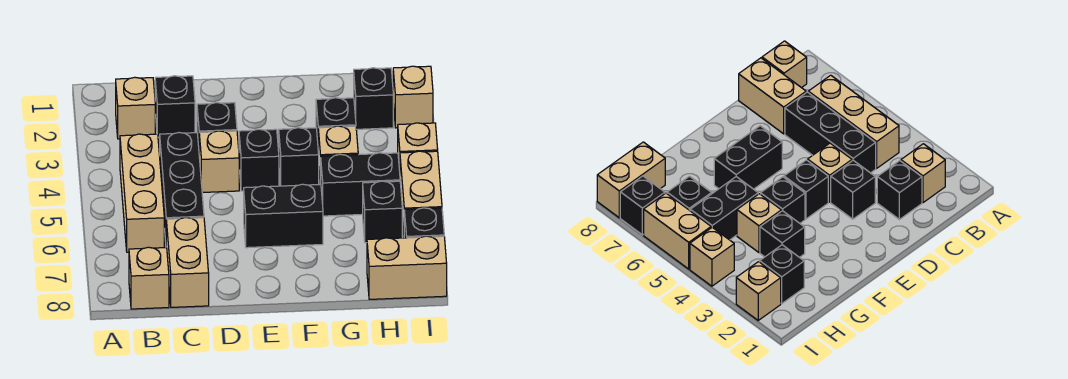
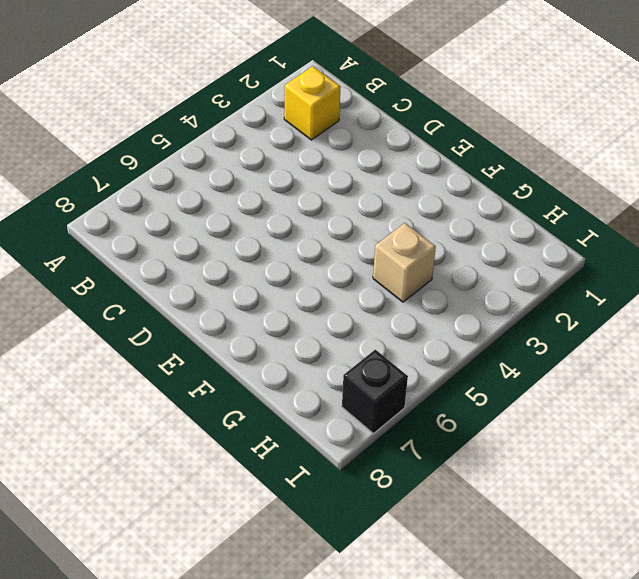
yellow brick B2 level 1 -> tan brick B2 level 1
none -> tan brick B4:B6 level 1
none -> tan brick B8 level 1
none -> black brick C2 level 1

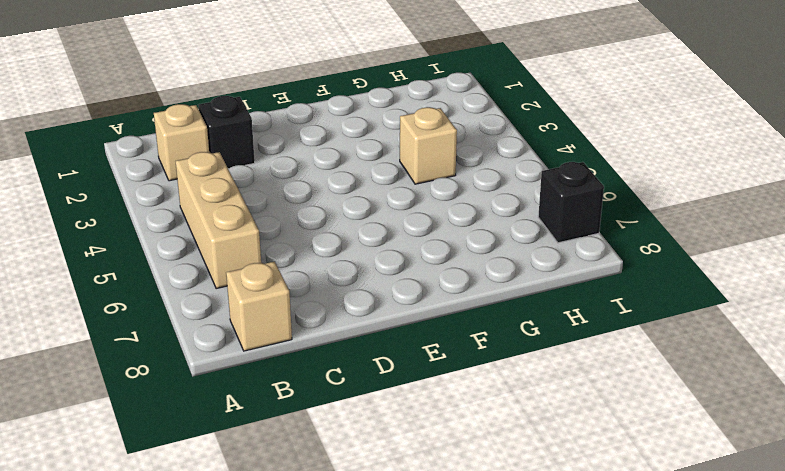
none -> black brick C4:C6 level 1
none -> tan brick C7:C8 level 1
none -> black brick D3 level 1

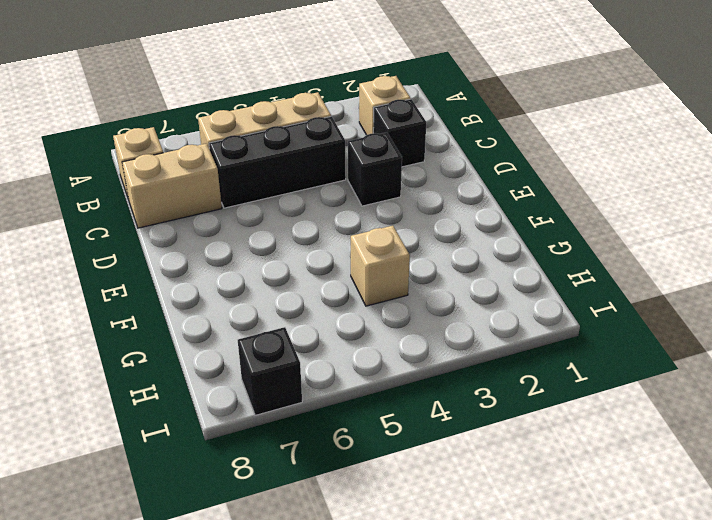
none -> tan brick D4 level 1
none -> black brick E4 level 1
none -> black brick E6:F6 level 1

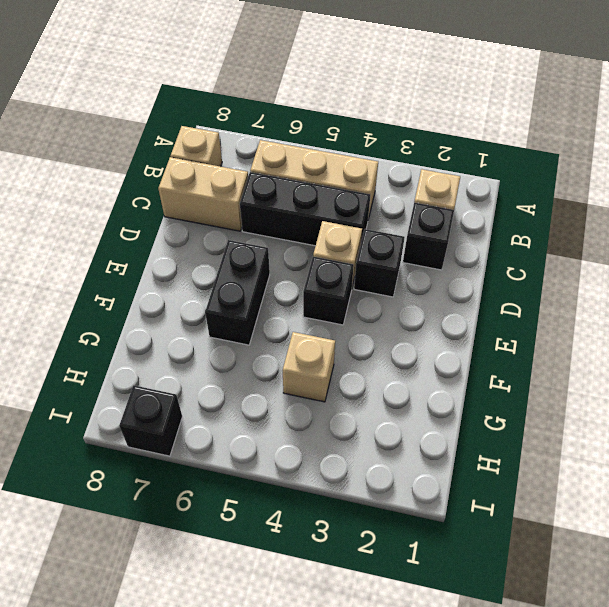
none -> black brick F4 level 1
none -> black brick G3 level 1
none -> black brick G5:H5 level 1

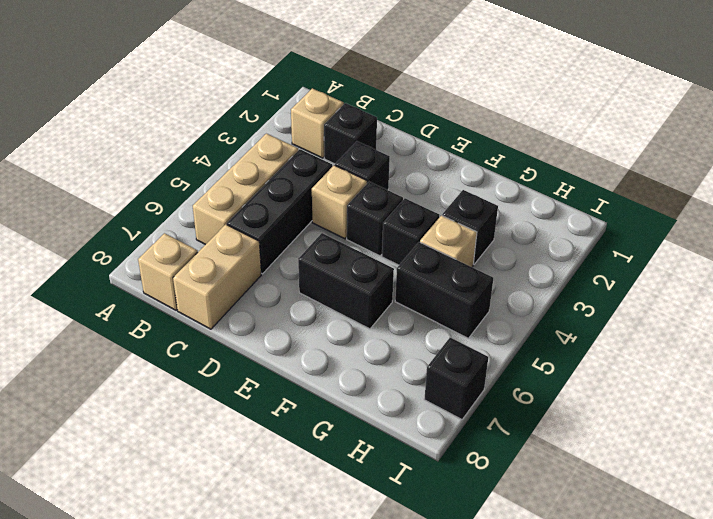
none -> black brick H2 level 1
none -> black brick H6 level 1
none -> tan brick H8:I8 level 1

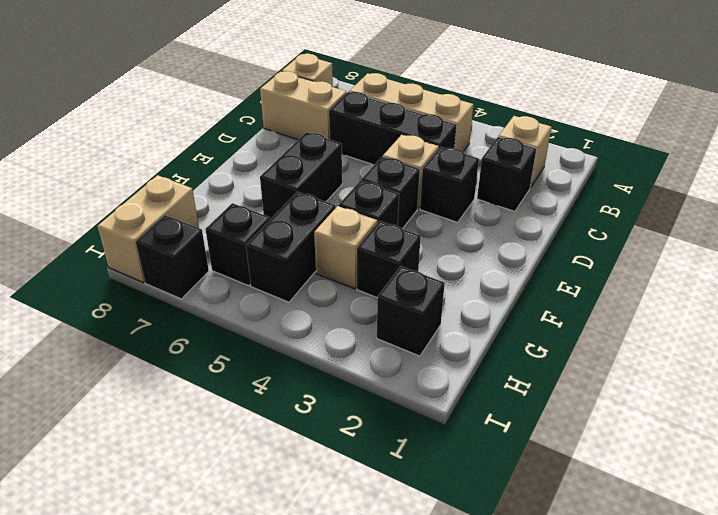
none -> tan brick I2 level 1
none -> tan brick I4 level 1
none -> tan brick I5:I6 level 1

